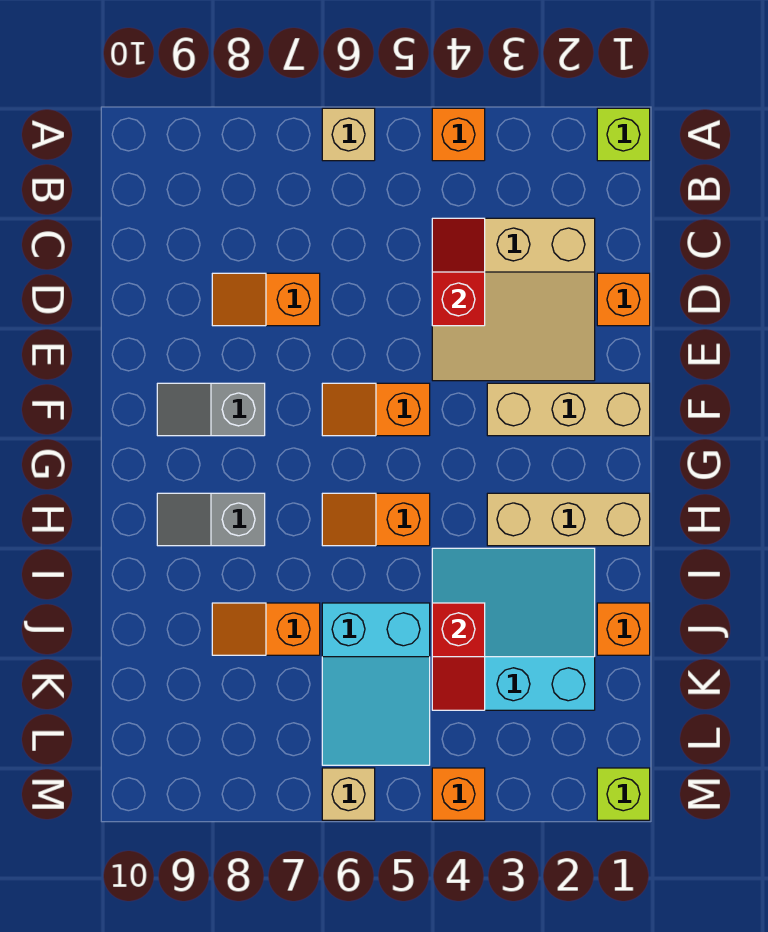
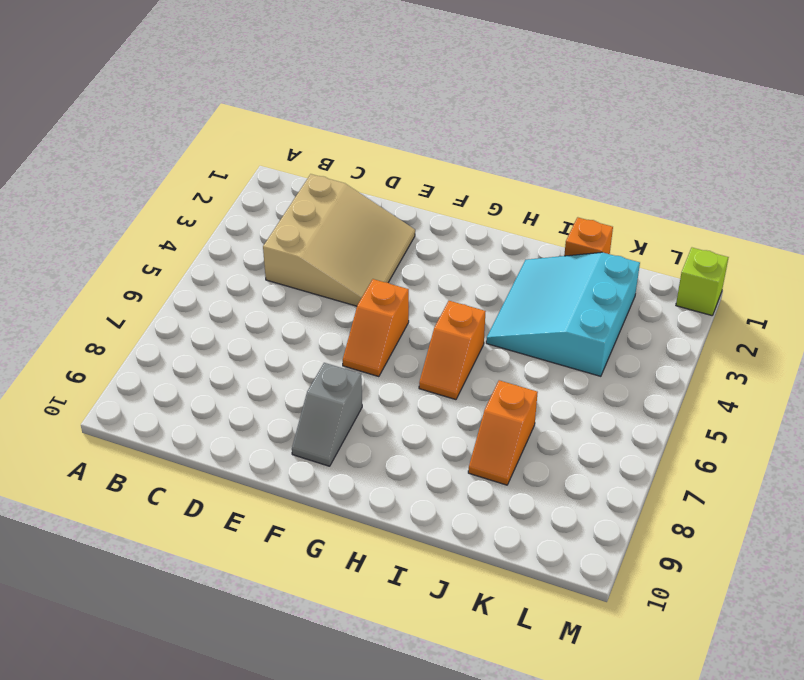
none -> lime brick A1 level 1
none -> orange brick A4 level 1
none -> tan brick A6 level 1

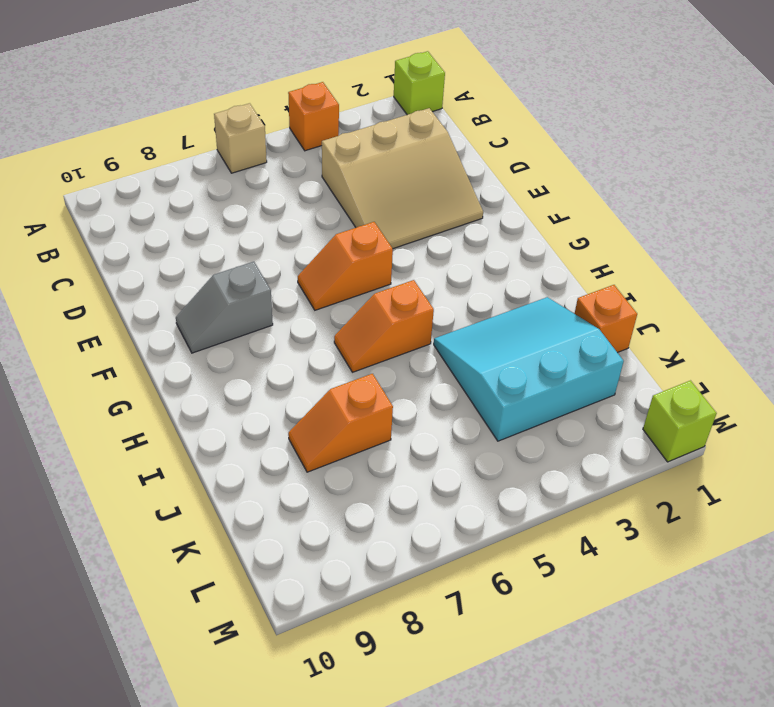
none -> orange brick D1 level 1
none -> orange slope D7:D8 level 1 top 7
none -> tan brick F1:F3 level 1

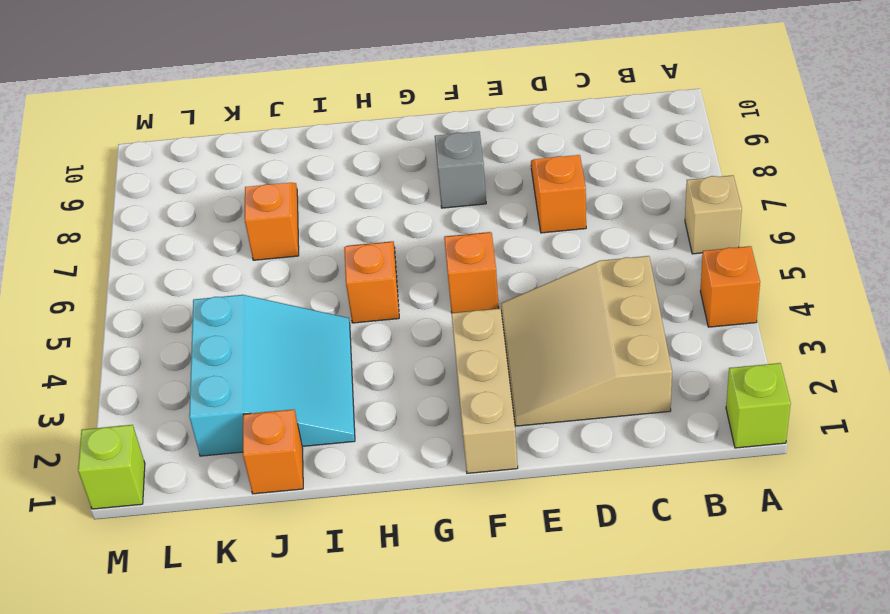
none -> orange brick D1 level 1
none -> tan brick H1:H3 level 1
none -> grey slope H8:H9 level 1 top 8

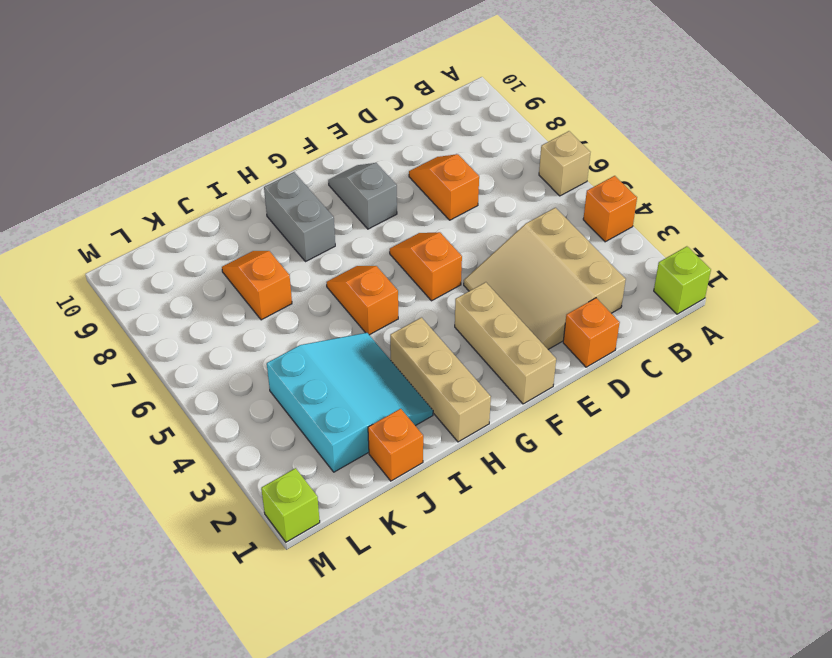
grey brick H8:H9 level 1 -> grey slope H8:H9 level 1 top 8
none -> cyan slope J5:L6 level 1 top J
none -> orange brick M4 level 1
none -> tan brick M6 level 1

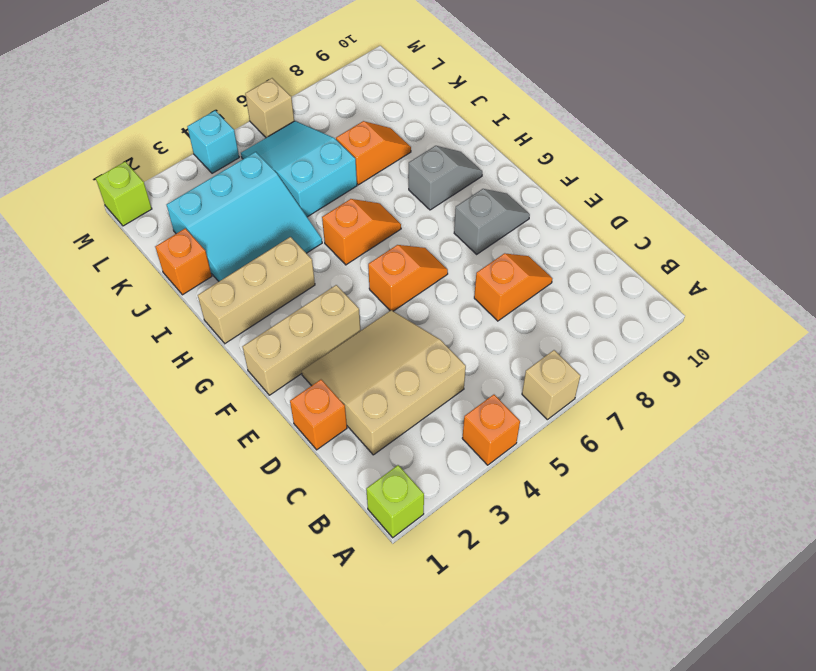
cyan brick M4 level 1 -> orange brick M4 level 1
none -> red slope C4:D4 level 2 top D
none -> red slope J4:K4 level 2 top J

